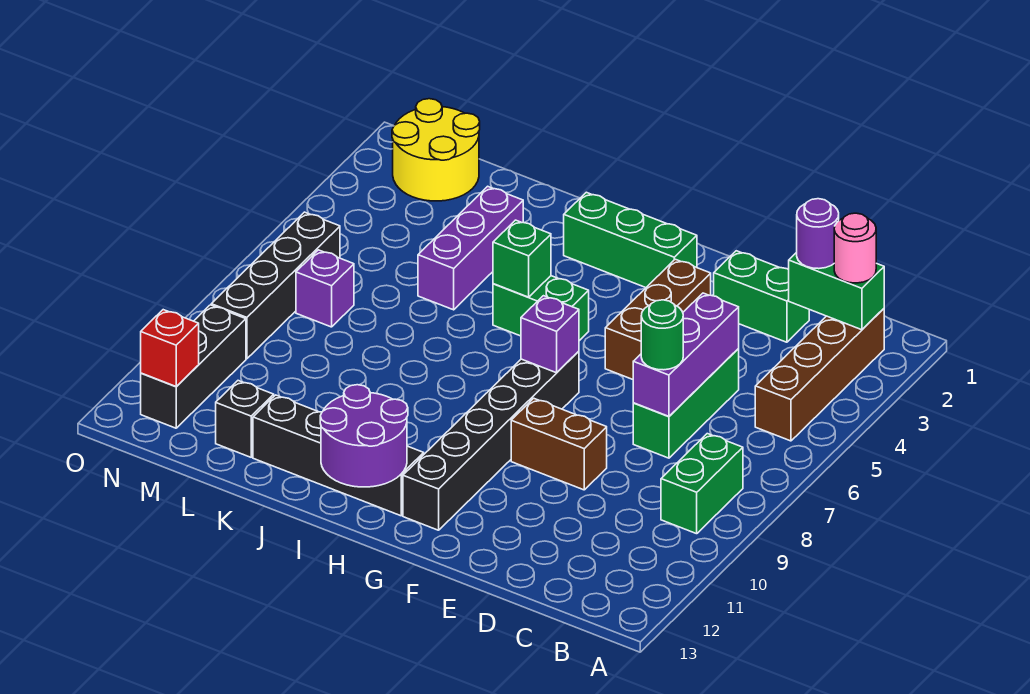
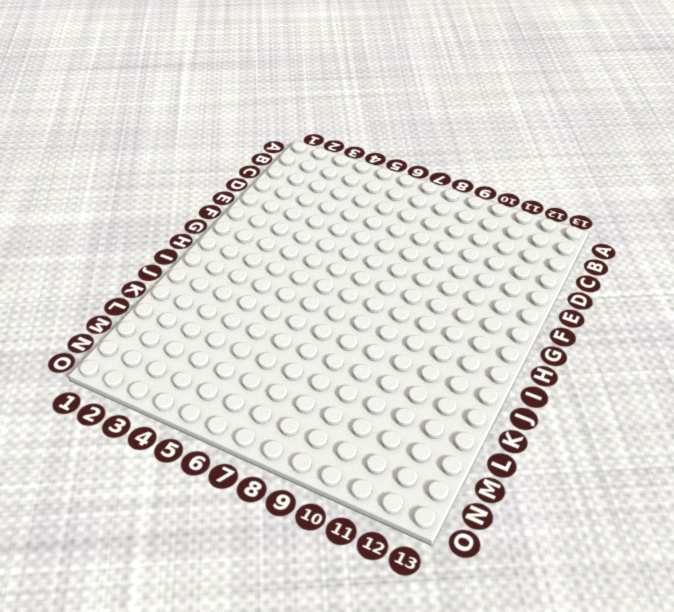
none -> brown brick B2:B5 level 1
none -> green brick B8:B9 level 1
none -> green brick D2:E2 level 1

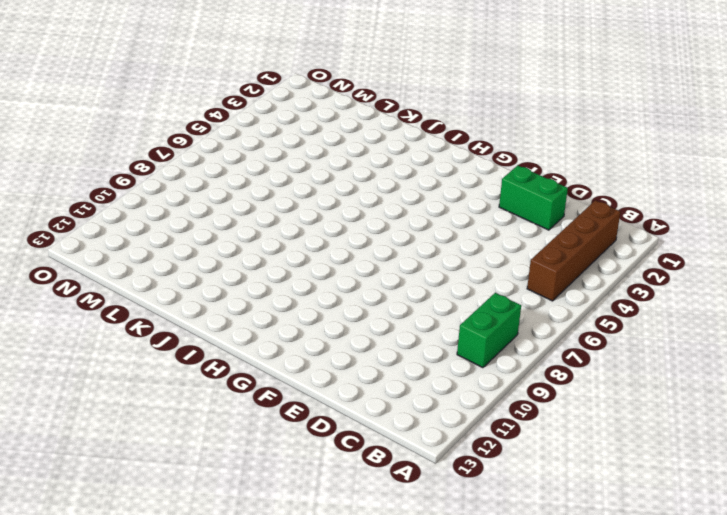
none -> green brick D5:D7 level 1
none -> brown brick E9:F9 level 1
none -> brown brick F3:F5 level 1

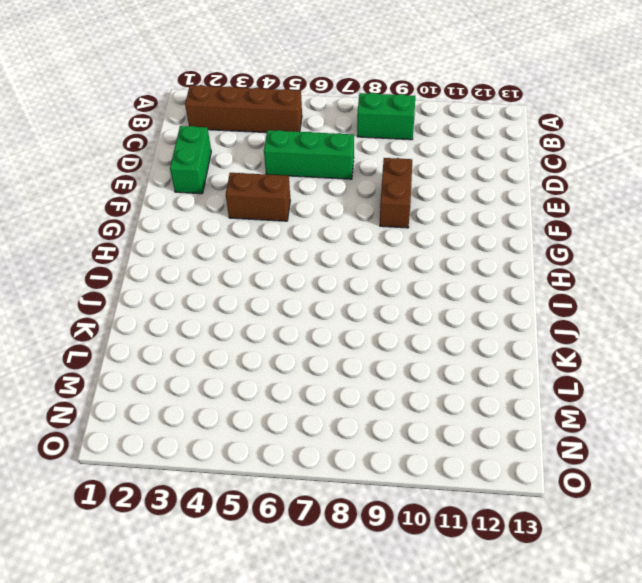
brown brick F4:F5 level 1 -> brown brick F3:F5 level 1
none -> green brick G2:I2 level 1
none -> black brick G7:G12 level 1
none -> green brick H5:I5 level 1

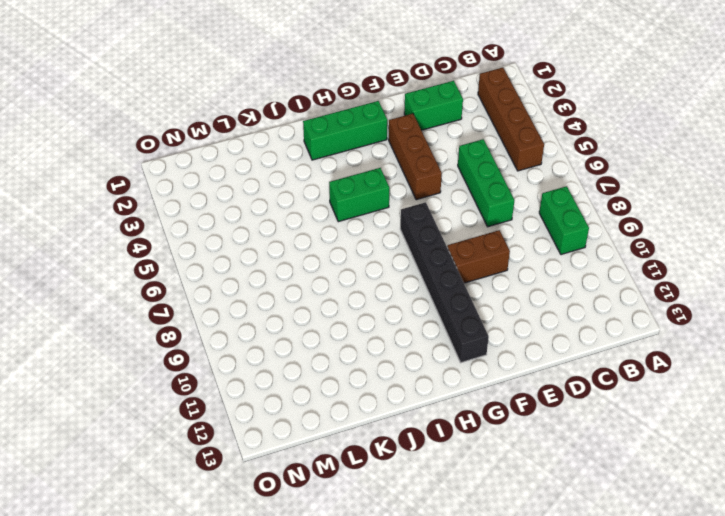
none -> black brick H12:K12 level 1
none -> purple brick K3:K5 level 1
none -> black brick L12 level 1

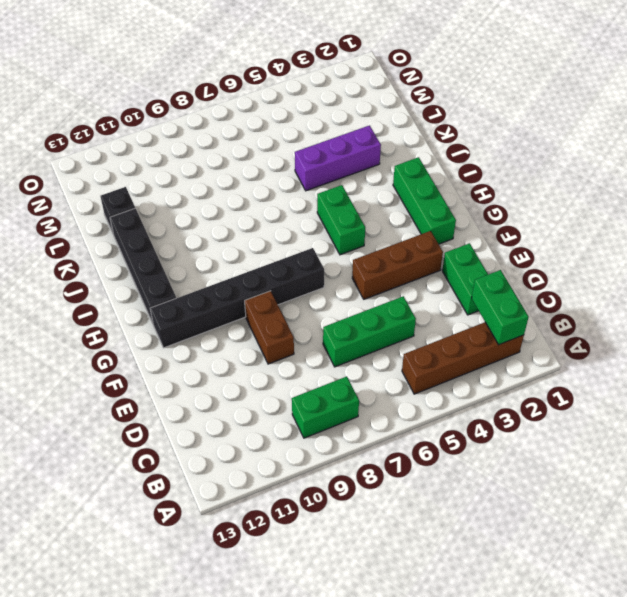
none -> yellow round brick M1:N2 level 1
none -> purple brick M7 level 1
none -> black brick N6:N9 level 1

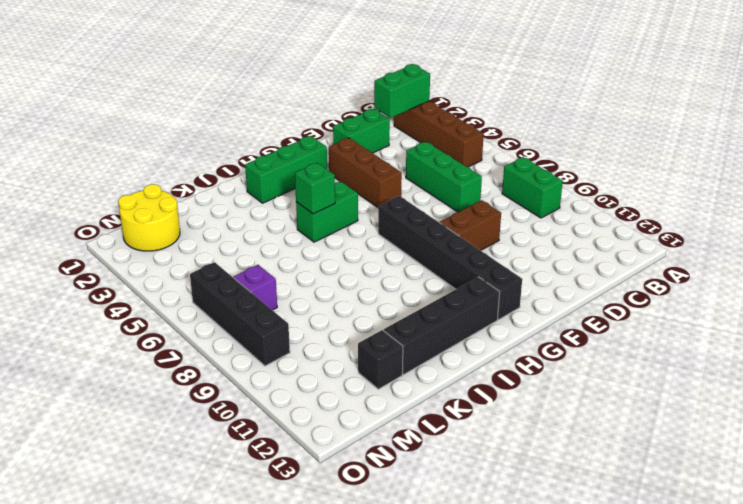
none -> purple brick K3:K5 level 1
none -> black brick N10:N12 level 1
none -> purple brick D5:D7 level 2

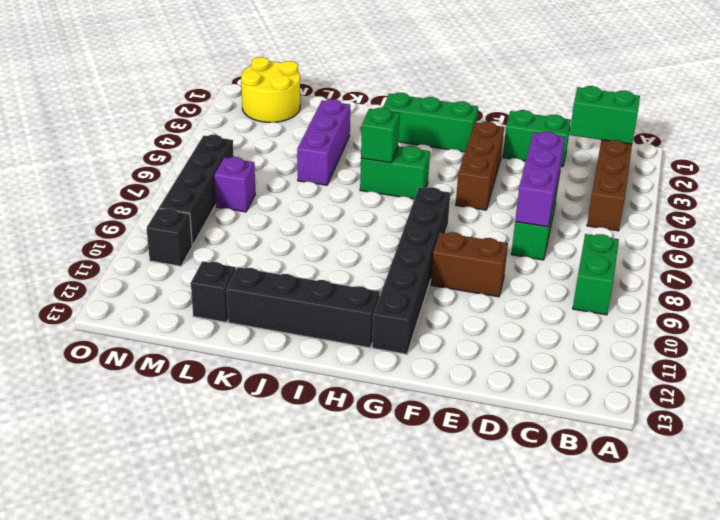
black brick N10 level 1 -> black brick N10:N12 level 1
none -> purple brick G7 level 2
none -> purple round brick H12:I13 level 2
none -> red brick N12 level 2

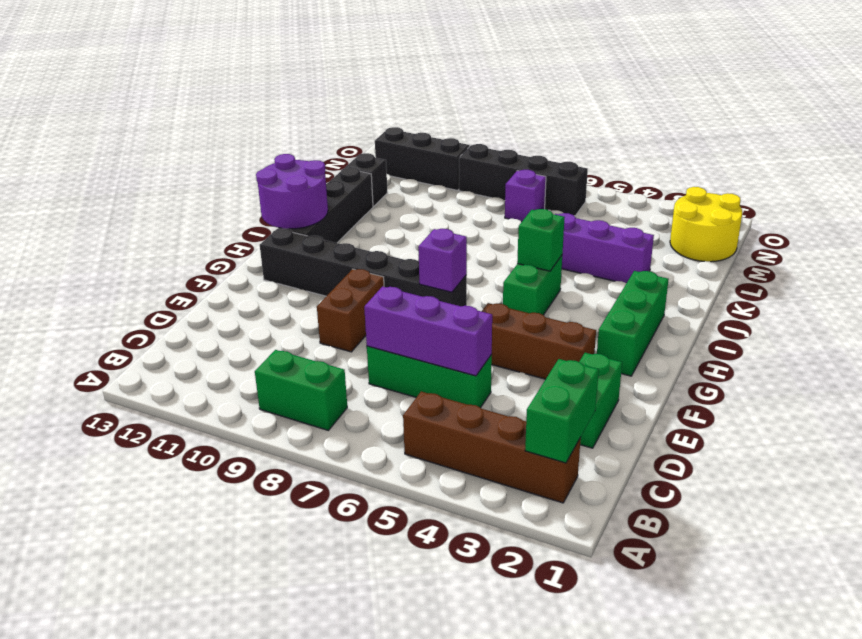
none -> red brick N12 level 2
none -> pink round brick B2 level 3
none -> purple round brick C2 level 3

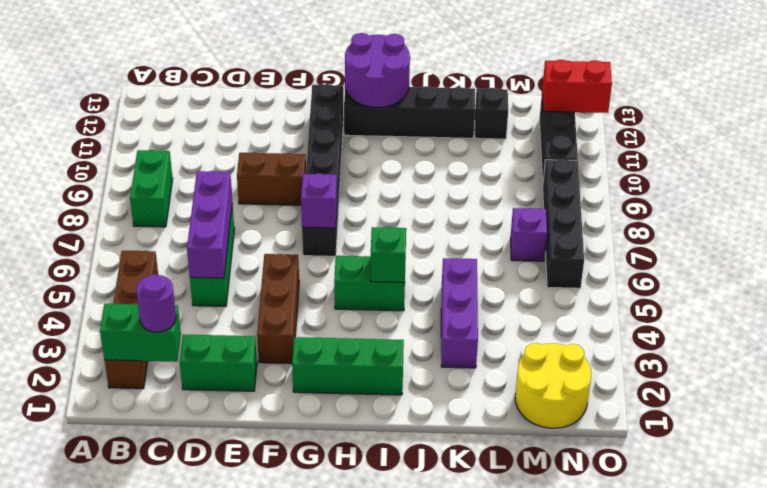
red brick N12:O12 level 2 -> red brick N12 level 2
none -> pink round brick B2 level 3
none -> green round brick D7 level 3

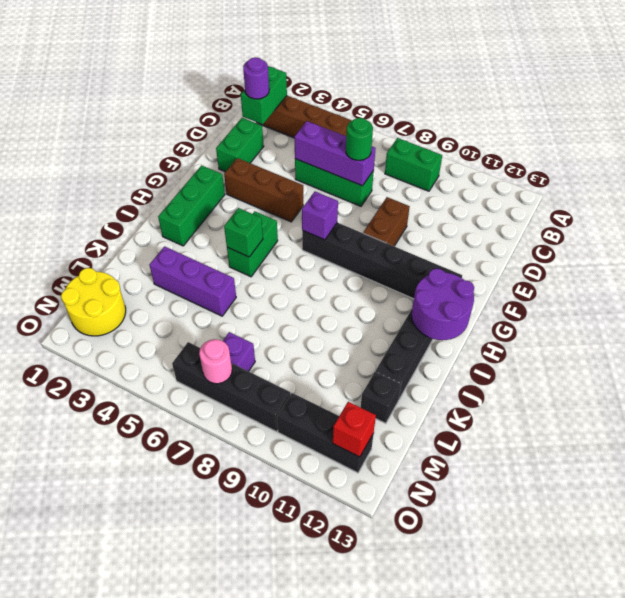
pink round brick N7 level 2 -> pink round brick B2 level 3

